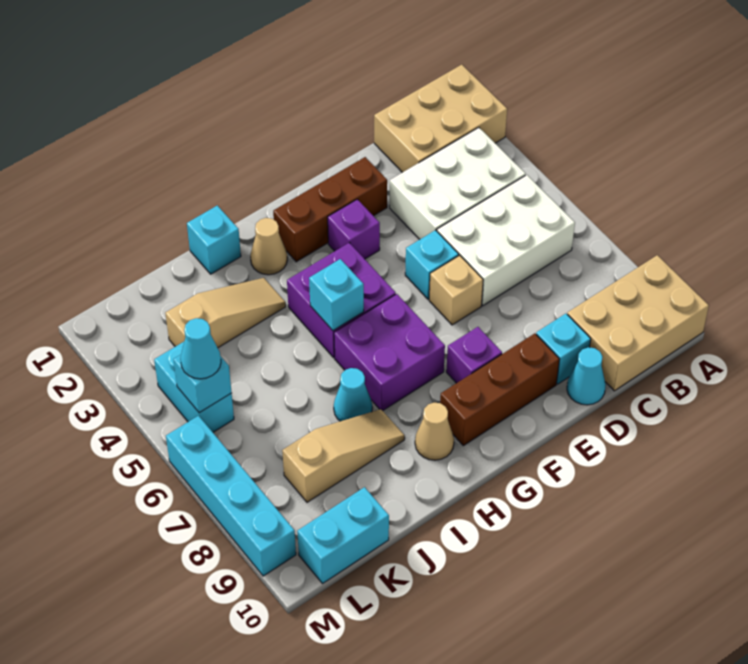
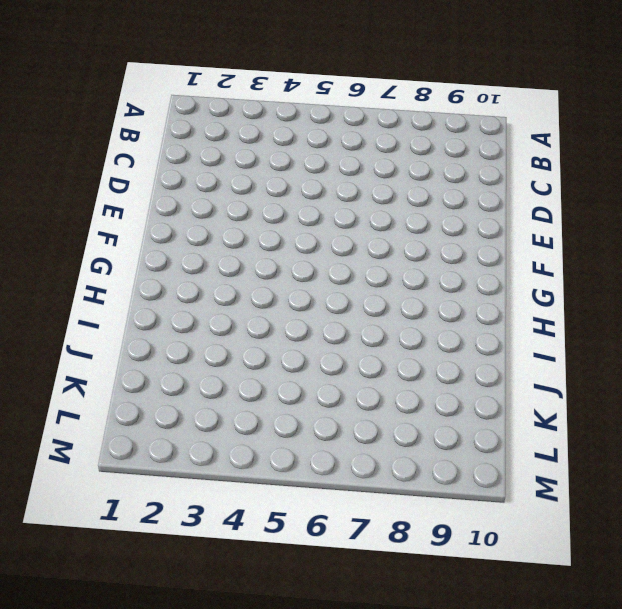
none -> tan brick A1:C2 level 1
none -> tan brick A9:C10 level 1
none -> white brick B3:D4 level 1

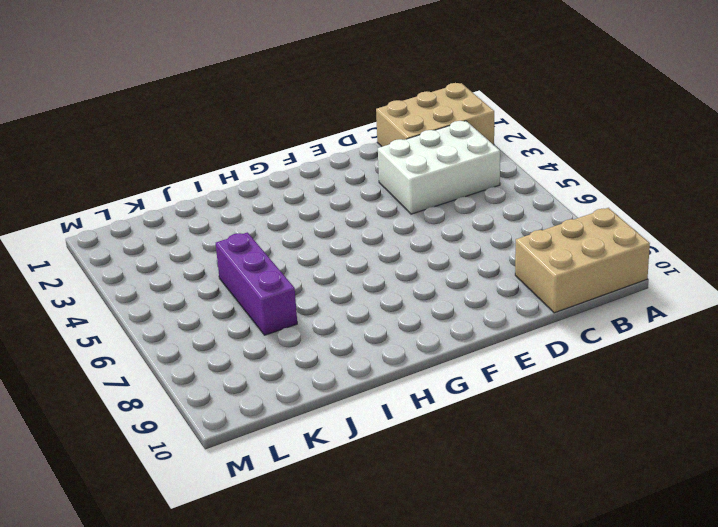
purple brick J5:J7 level 1 -> none
none -> white brick B5:D6 level 1
none -> cyan brick D9 level 1
none -> cyan cone D10 level 1

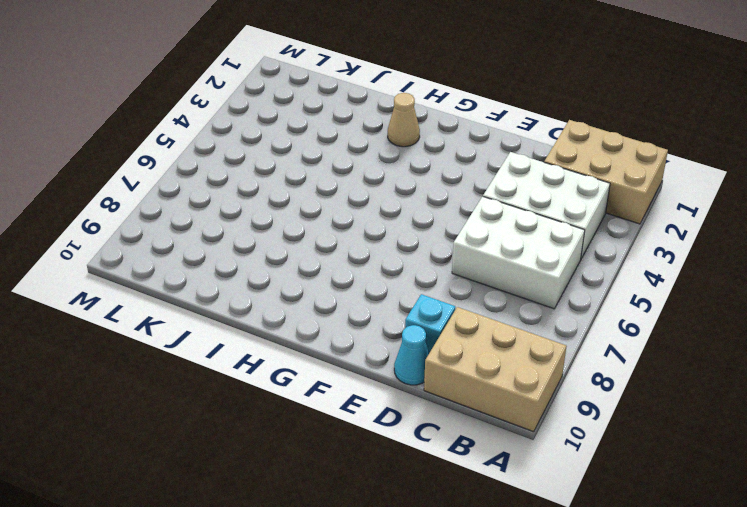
none -> brown brick E2:G2 level 1
none -> cyan brick E5 level 1
none -> tan brick E6 level 1

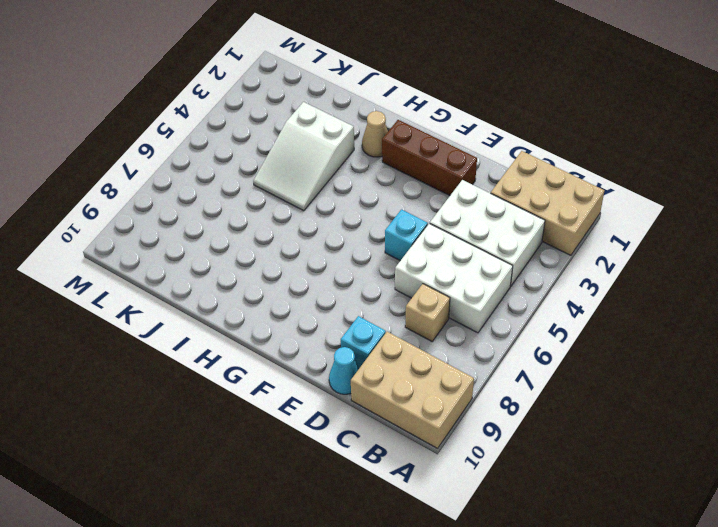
tan brick C7 level 1 -> tan brick E6 level 1
white slope I3:J5 level 1 top 3 -> tan slope I3:K3 level 1 top K
none -> brown brick E9:G9 level 1
none -> purple brick F3 level 1
none -> purple brick F8 level 1

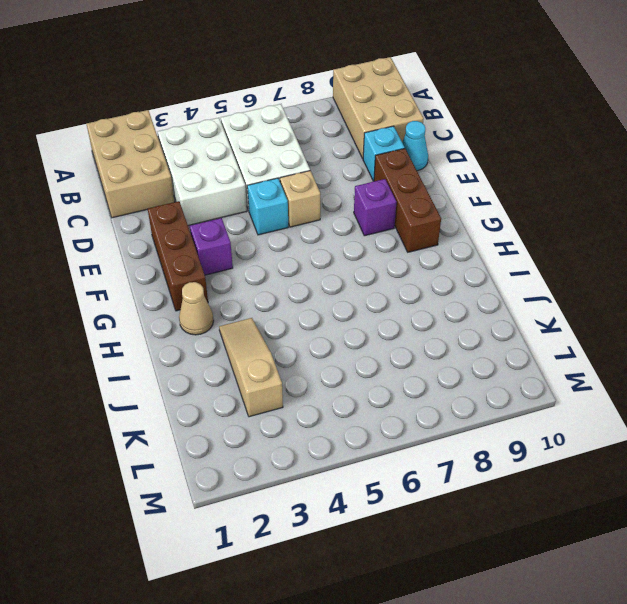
none -> purple brick G4:H5 level 1
none -> purple brick G6:H7 level 1
none -> tan cone H9 level 1

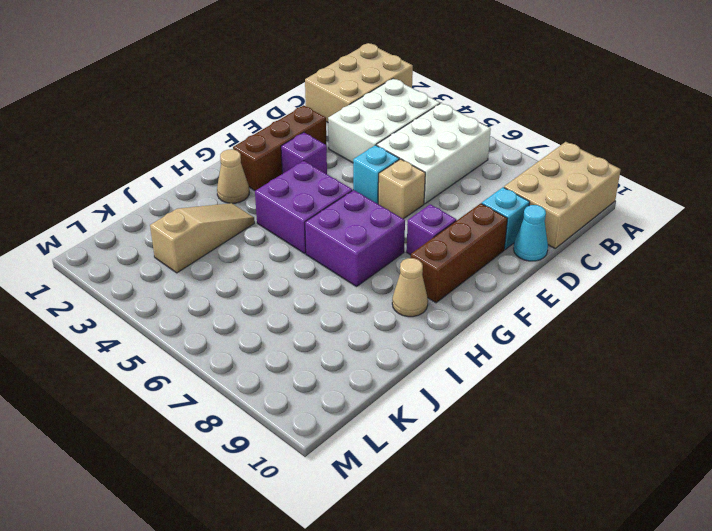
none -> cyan brick I1 level 1
none -> cyan cone I7 level 1
none -> tan slope I8:K8 level 1 top K

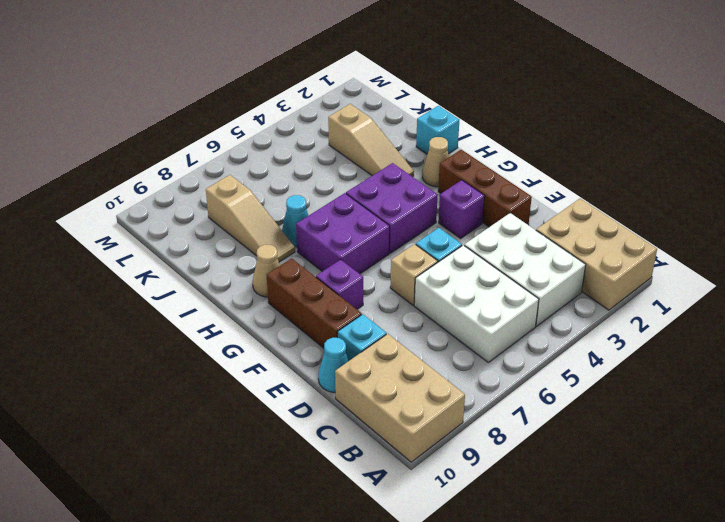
none -> cyan brick K10:L10 level 1
none -> cyan brick L4:L5 level 1
none -> cyan brick M6:M9 level 1

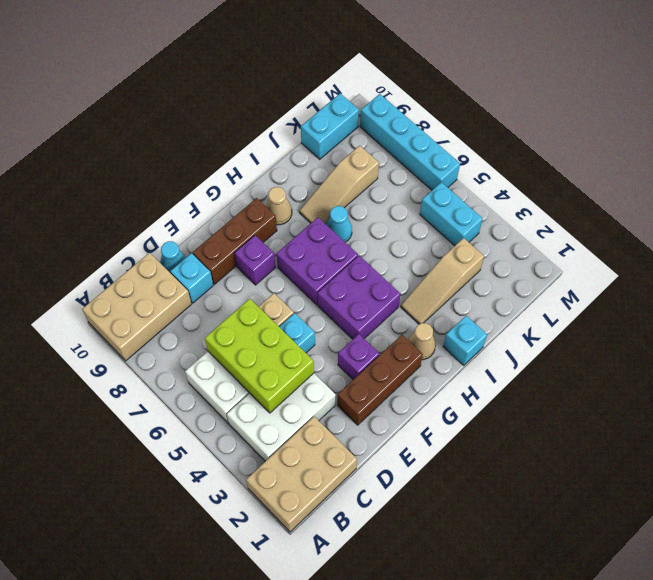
lime brick C4:D6 level 2 -> none
none -> cyan brick H5 level 2
none -> cyan brick L5 level 2
none -> cyan cone L5 level 3

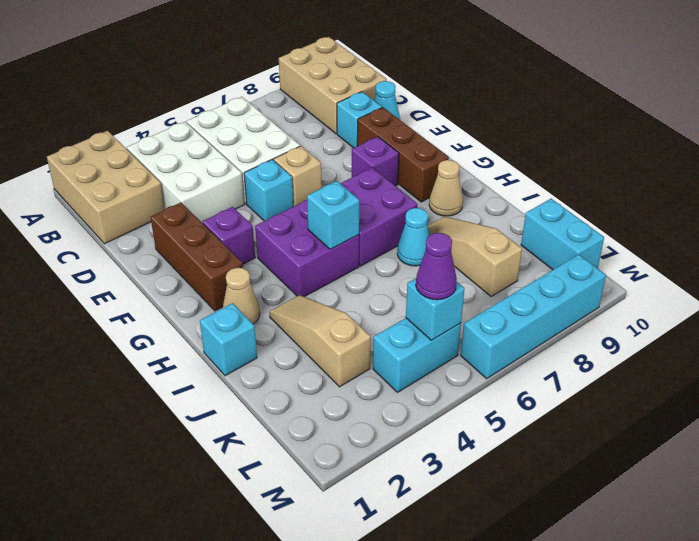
purple cone L5 level 3 -> cyan cone L5 level 3

